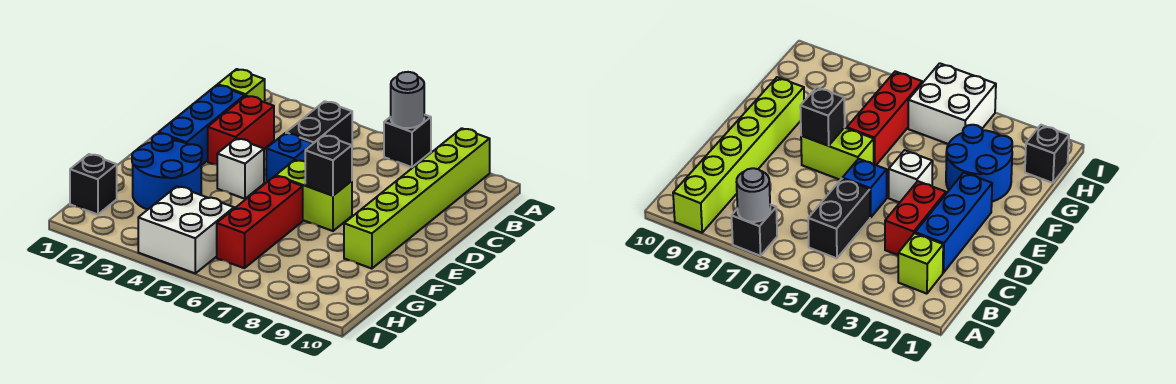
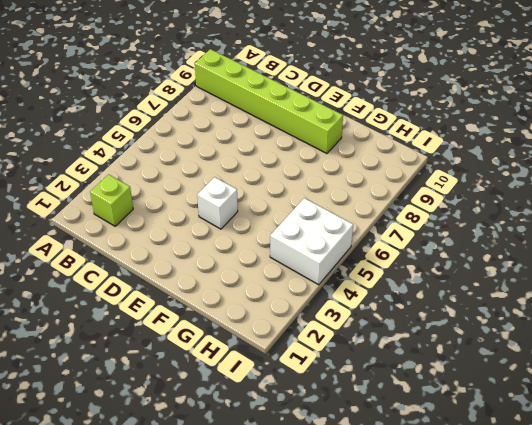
none -> black brick A7 level 1
none -> black brick B5:C5 level 1
none -> blue brick C2:E2 level 1

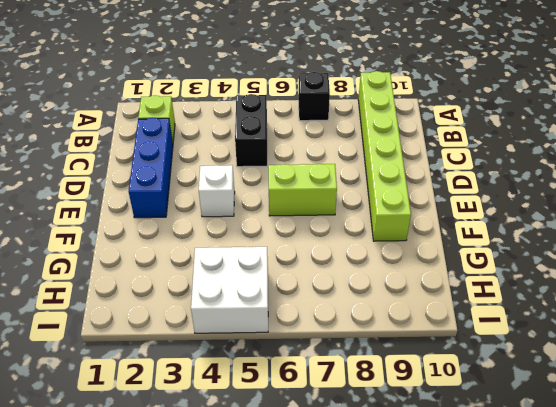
none -> red brick C3:D3 level 1
none -> blue brick D5 level 1
none -> blue round brick F2:G3 level 1

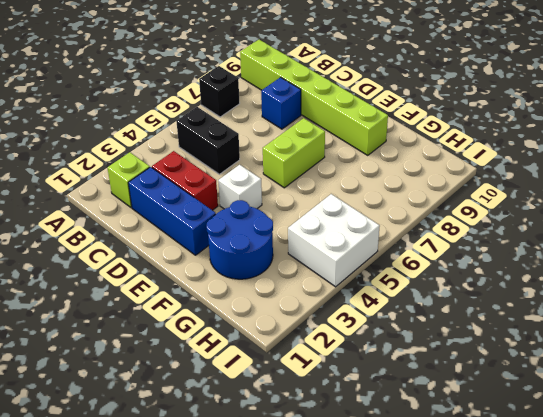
blue brick C8 level 1 -> blue brick D5 level 1
none -> red brick F6:H6 level 1
none -> black brick H1 level 1
none -> grey round brick A7 level 2

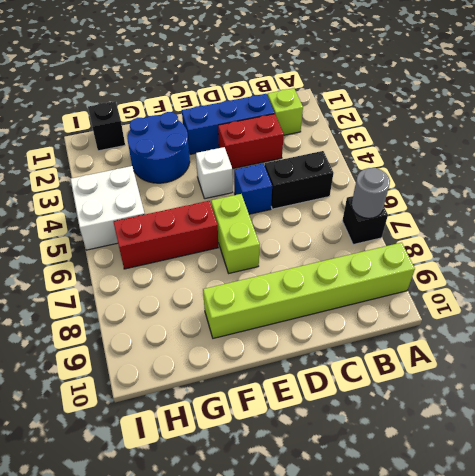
none -> black brick E7 level 2

